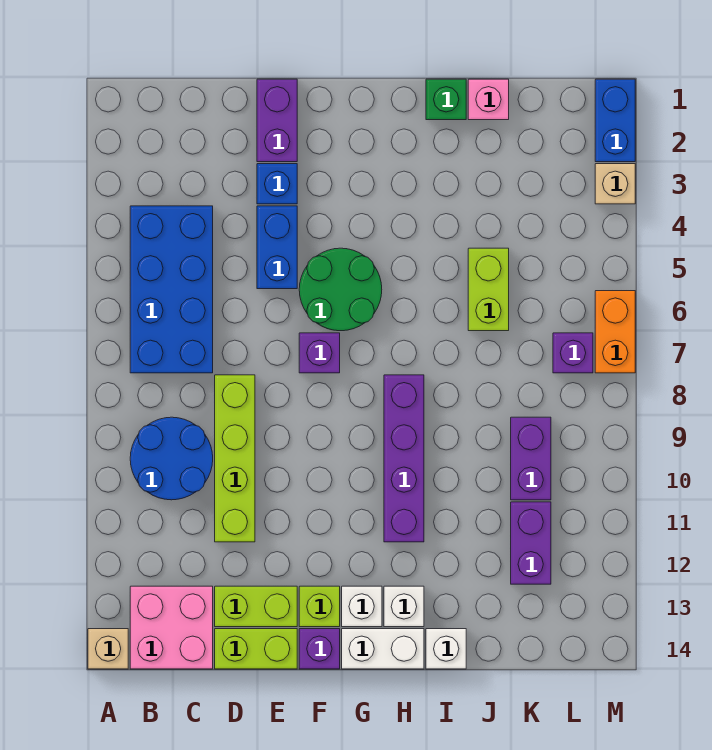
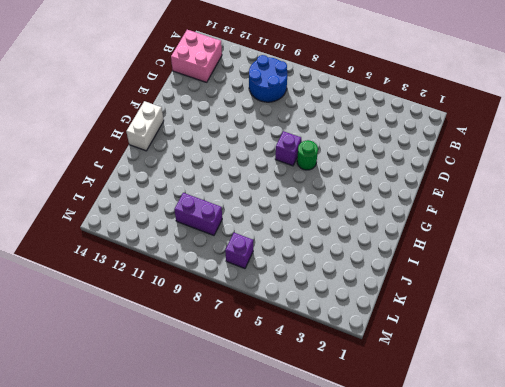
green round brick F6 level 1 -> green round brick F5:G6 level 1
none -> tan brick A14 level 1
none -> blue brick B4:C7 level 1
none -> lime brick D8:D11 level 1

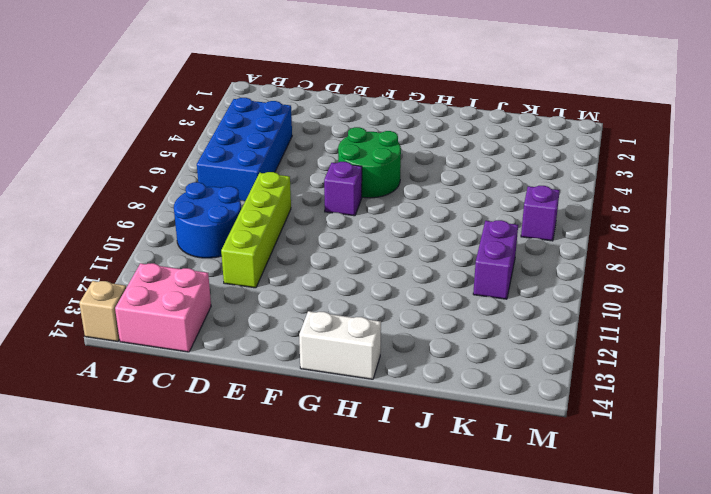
none -> lime brick D13:E13 level 1
none -> lime brick D14:E14 level 1
none -> purple brick E1:E2 level 1

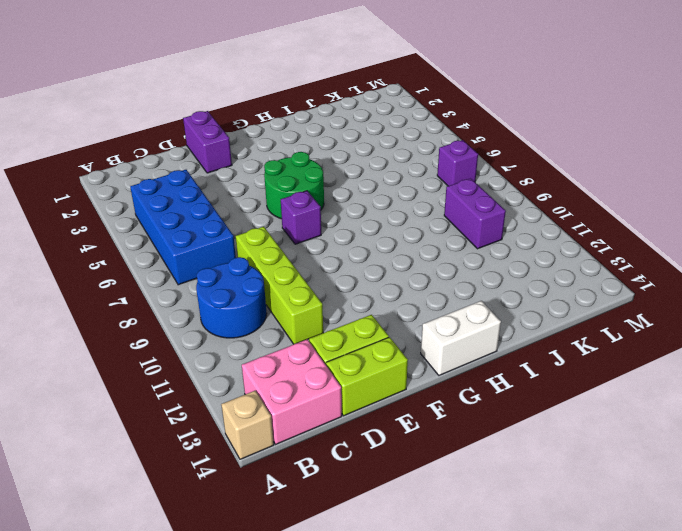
none -> blue brick E3 level 1
none -> blue brick E4:E5 level 1
none -> lime brick F13 level 1

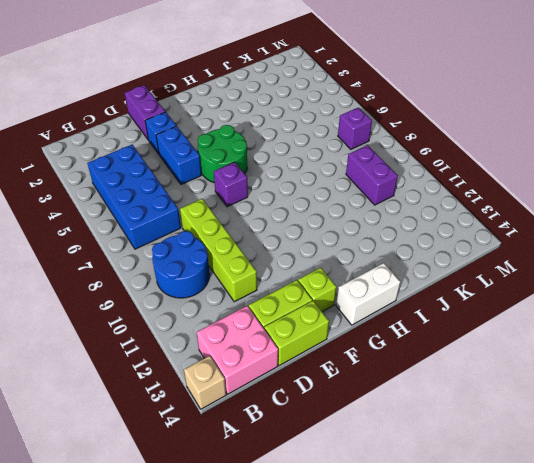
none -> purple brick F14 level 1
none -> white brick G13 level 1
none -> purple brick H8:H11 level 1

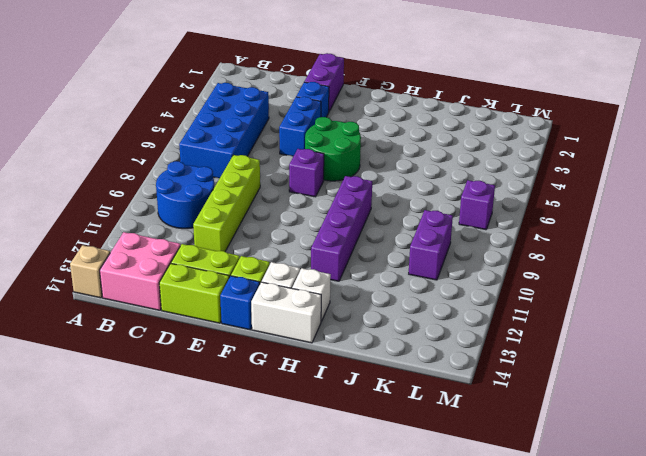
blue brick F14 level 1 -> purple brick F14 level 1
none -> green brick I1 level 1
none -> white brick I14 level 1
none -> pink brick J1 level 1

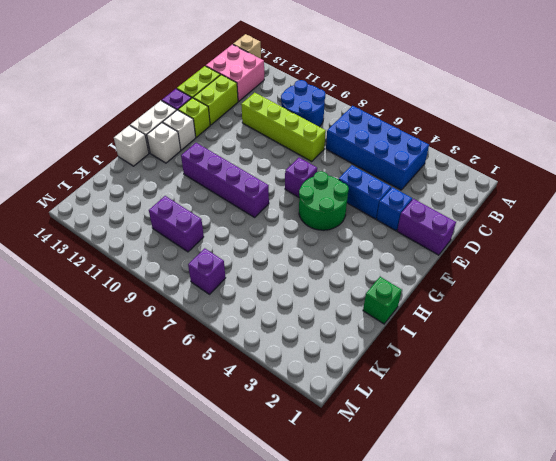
none -> pink brick J1 level 1
none -> lime brick J5:J6 level 1
none -> purple brick K11:K12 level 1

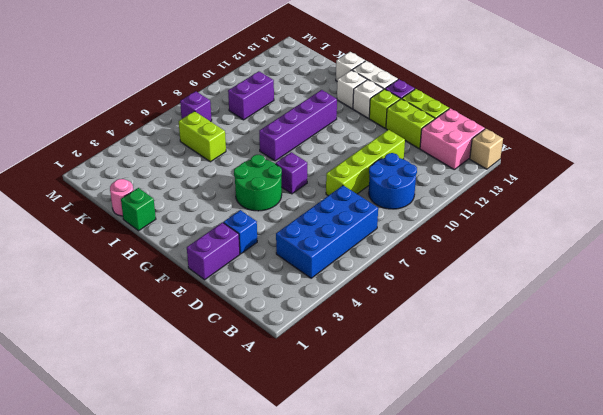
pink round brick J1 level 1 -> pink brick J1 level 1
lime brick J6:K6 level 1 -> lime brick J5:J6 level 1
none -> blue brick E4:E5 level 1
none -> purple brick K11:K12 level 1
none -> blue brick M1:M2 level 1

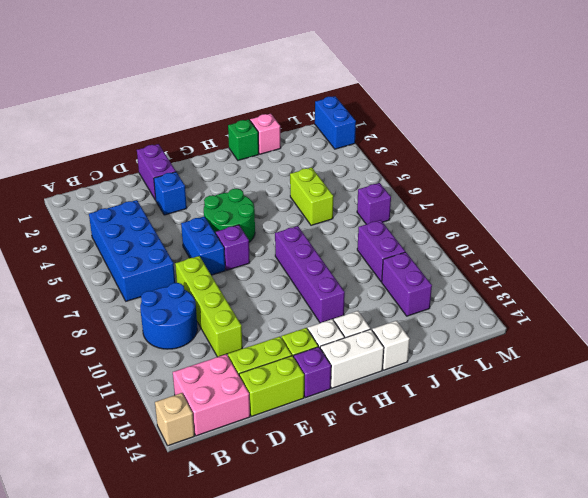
blue brick E6:E7 level 1 -> blue brick E4:E5 level 1
none -> tan brick M3 level 1
none -> orange brick M6:M7 level 1

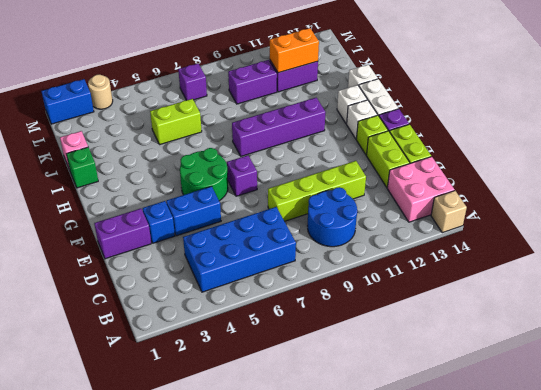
orange brick K11:K12 level 2 -> orange brick M6:M7 level 1
tan round brick M3 level 1 -> tan brick M3 level 1

